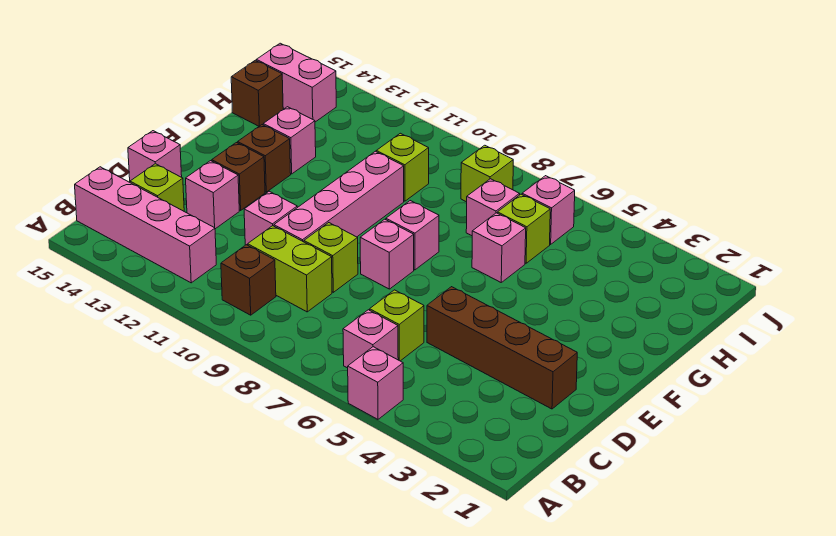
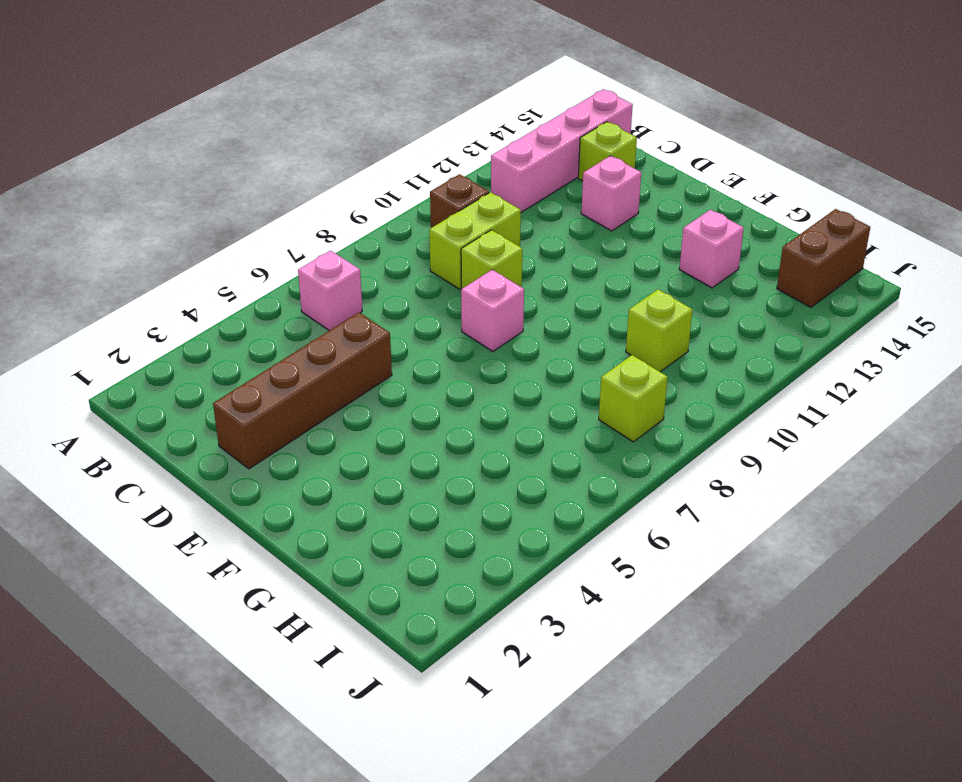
brown brick I14:I15 level 1 -> pink brick I14:I15 level 1
none -> pink brick A5 level 1
none -> lime brick C6 level 1
none -> pink brick D10:G10 level 1

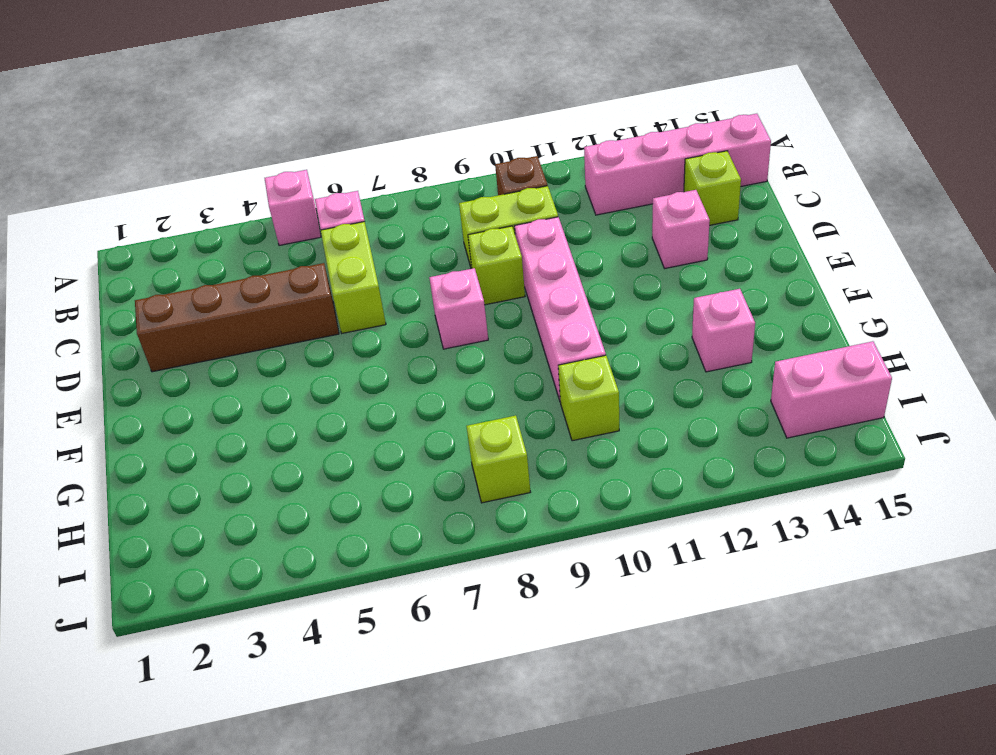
lime brick C6:D6 level 1 -> lime brick C6 level 1
none -> pink brick D11 level 1
none -> pink brick D15 level 1
none -> brown brick E13 level 1

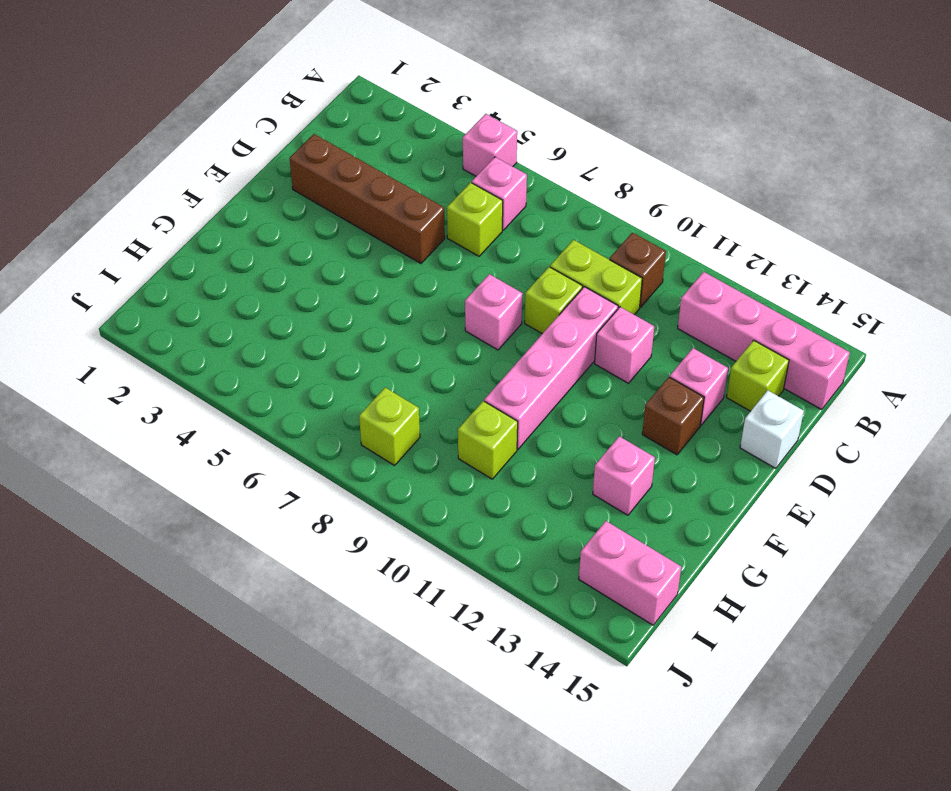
white brick D15 level 1 -> pink brick D15 level 1
none -> pink brick F8 level 1
none -> brown brick F13 level 1
none -> pink brick G6 level 1

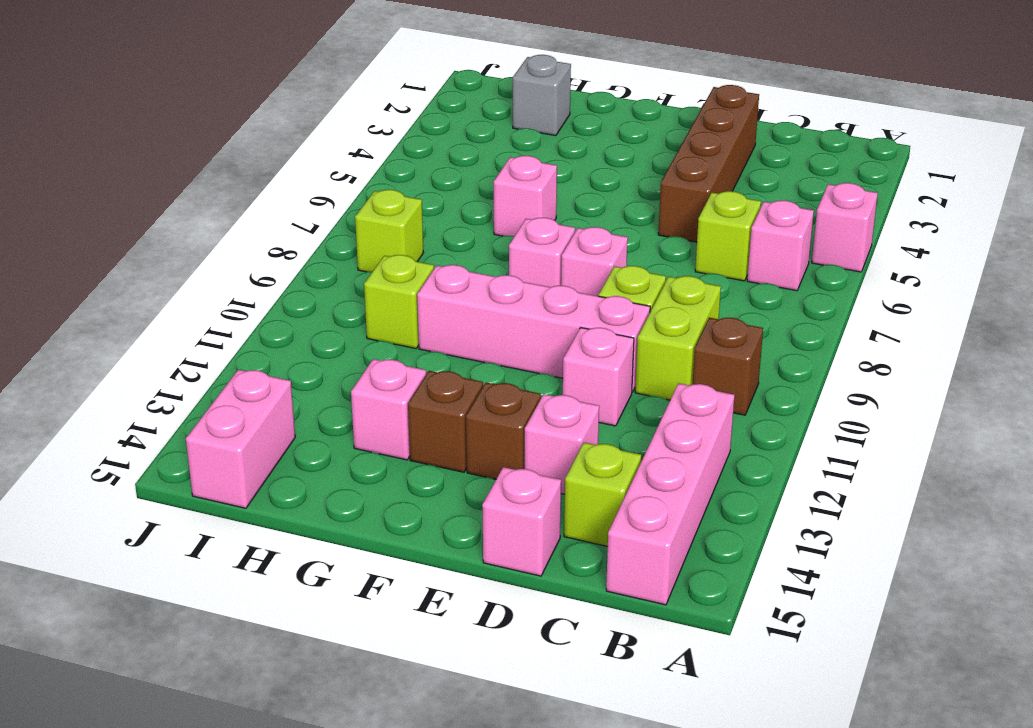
grey brick H2 level 1 -> none
none -> lime brick H6 level 1
none -> pink brick H7 level 1
none -> brown brick H15 level 1

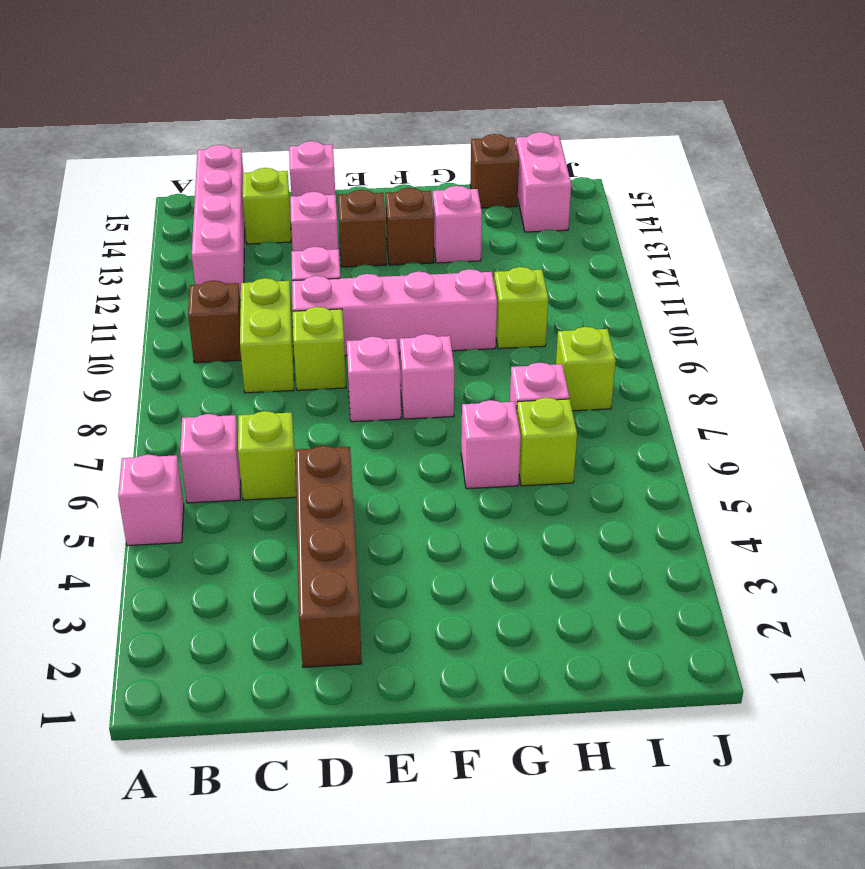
none -> pink brick I6 level 1

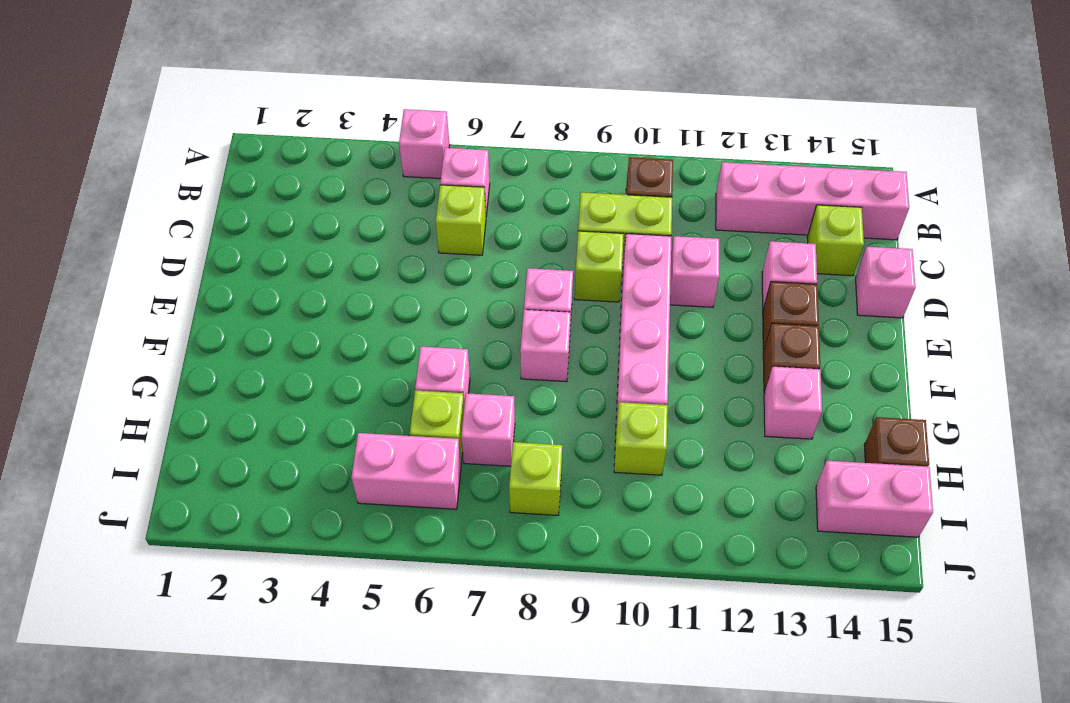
pink brick I5:I6 level 1 -> pink brick I6 level 1
none -> brown brick D2:D5 level 1

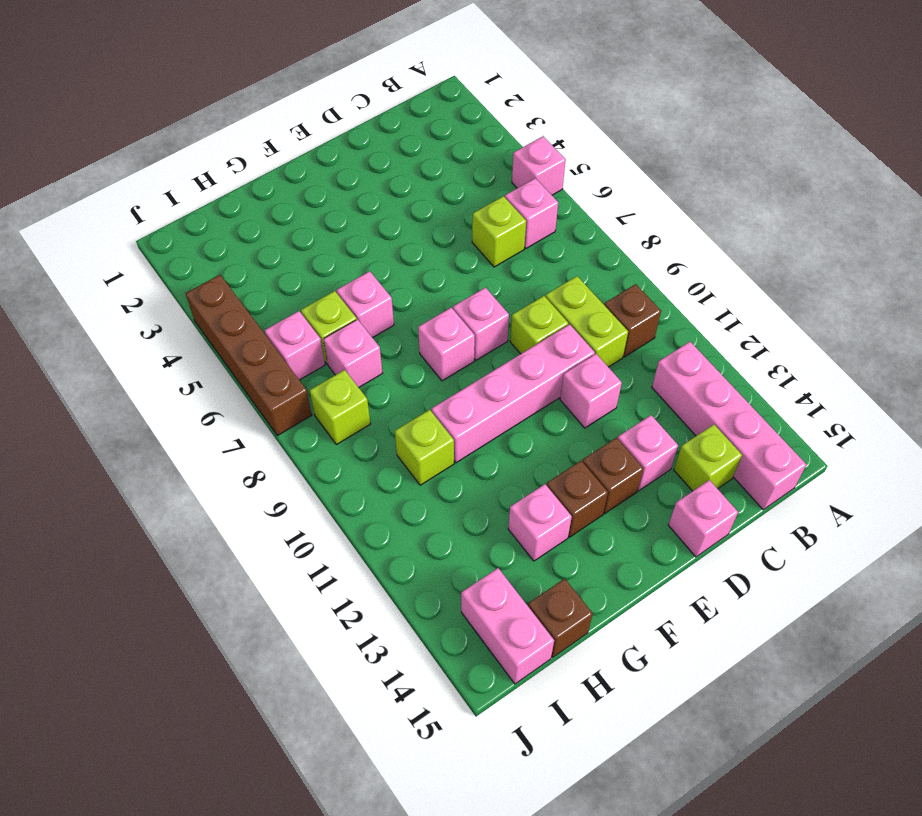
brown brick J4:J7 level 1 -> brown brick D2:D5 level 1

